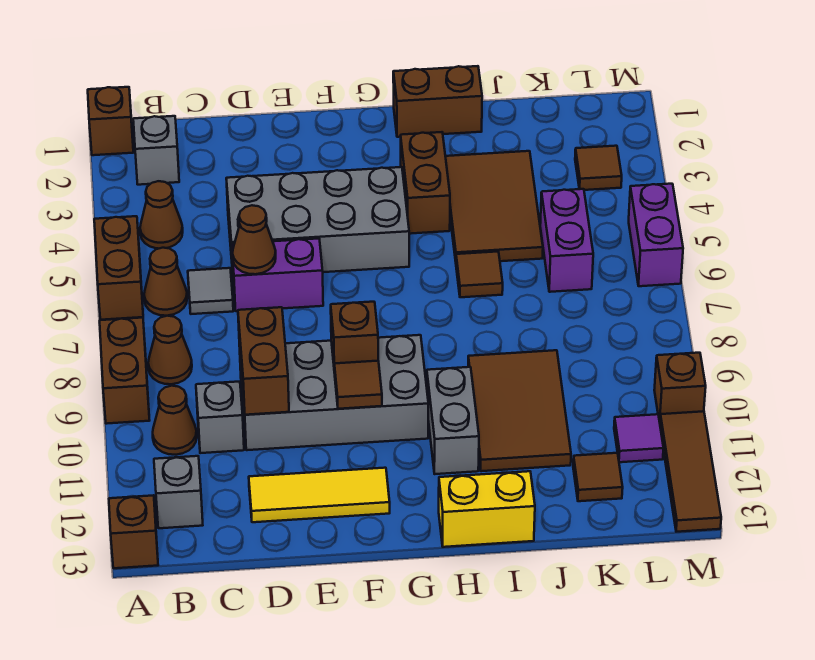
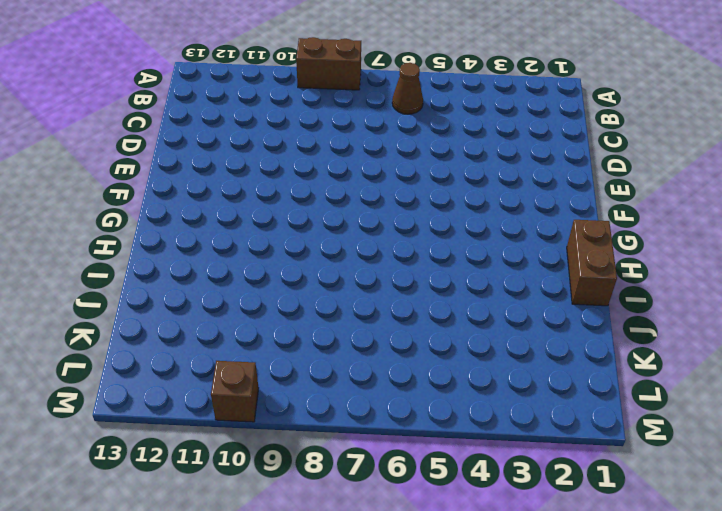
none -> brown brick A1 level 1
none -> brown brick A5:A6 level 1
none -> brown brick A13 level 1
none -> grey brick B2 level 1

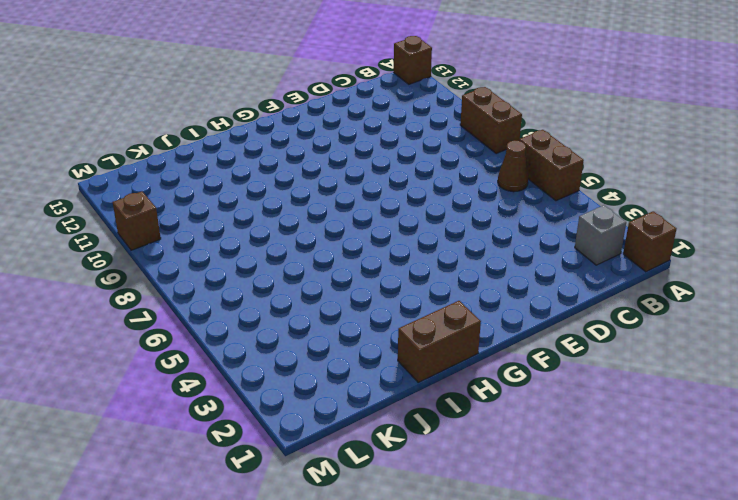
none -> brown cone B4 level 1
none -> brown cone B8 level 1
none -> brown cone B10 level 1
none -> grey brick B12 level 1

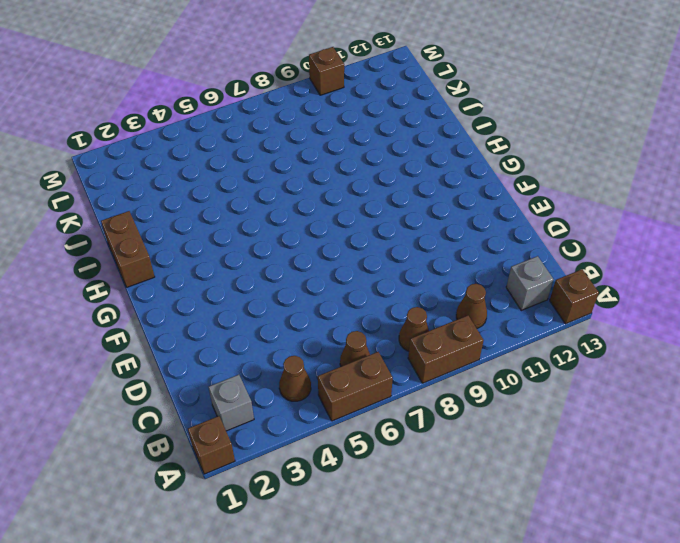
none -> grey tile C6 level 1
none -> grey brick C10 level 1
none -> grey brick D4:G5 level 1
none -> purple brick D6:E6 level 1

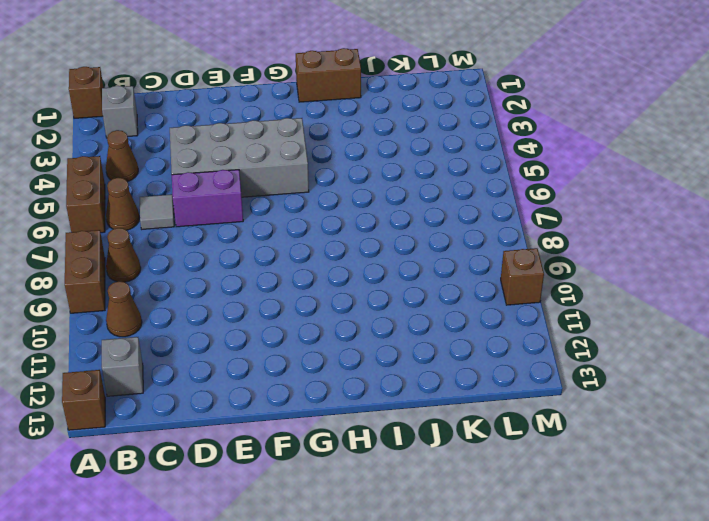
none -> grey brick C10 level 1
none -> grey brick D9:G10 level 1
none -> yellow tile D12:F12 level 1
none -> brown brick H3:H4 level 1

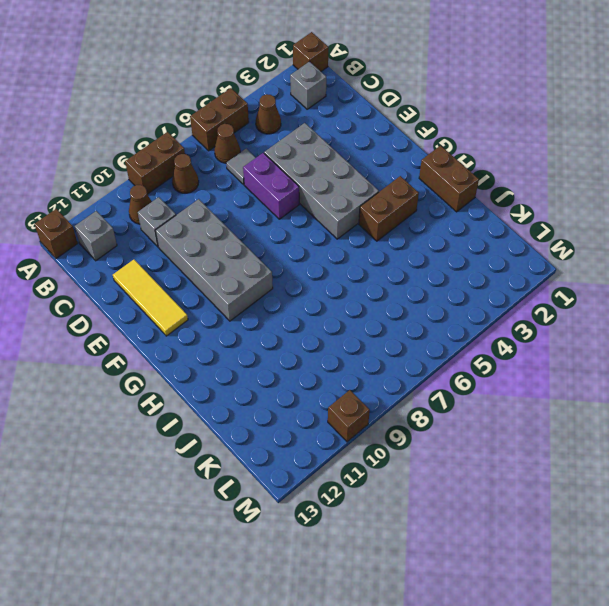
none -> grey brick H10:H11 level 1
none -> yellow brick H13:I13 level 1
none -> brown tile I3:J5 level 1
none -> brown tile I6 level 1

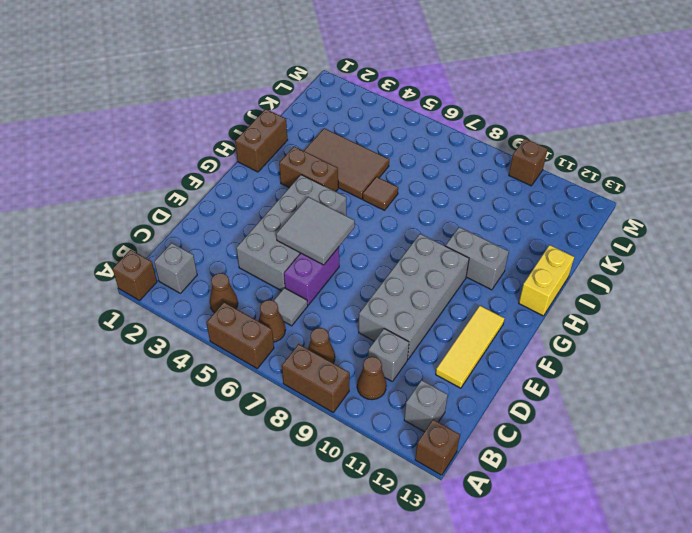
grey tile E5:F6 level 2 -> none
none -> brown tile I9:J11 level 1
none -> purple brick K5:K6 level 1
none -> brown tile K12 level 1
none -> brown tile L3 level 1

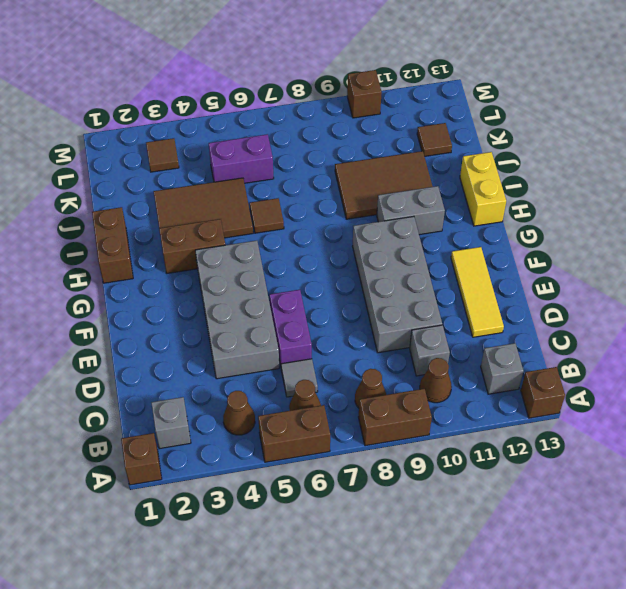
none -> purple tile L11 level 1
none -> purple brick M5:M6 level 1
none -> brown tile M11:M13 level 1
none -> brown cone D6 level 2

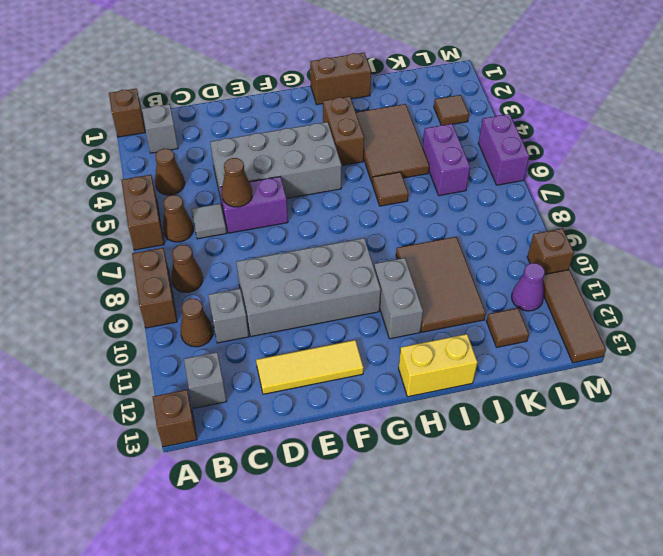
purple cone L11 level 1 -> purple tile L11 level 1
none -> brown brick D9:D10 level 2
none -> brown brick F9 level 2
none -> brown tile F10 level 2

